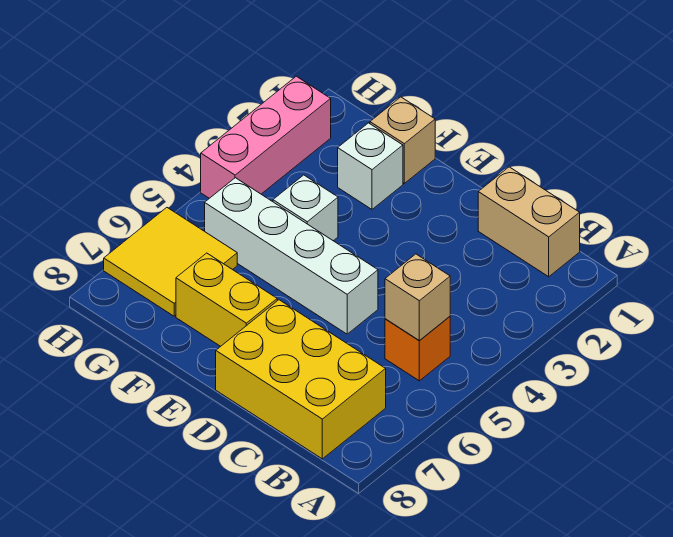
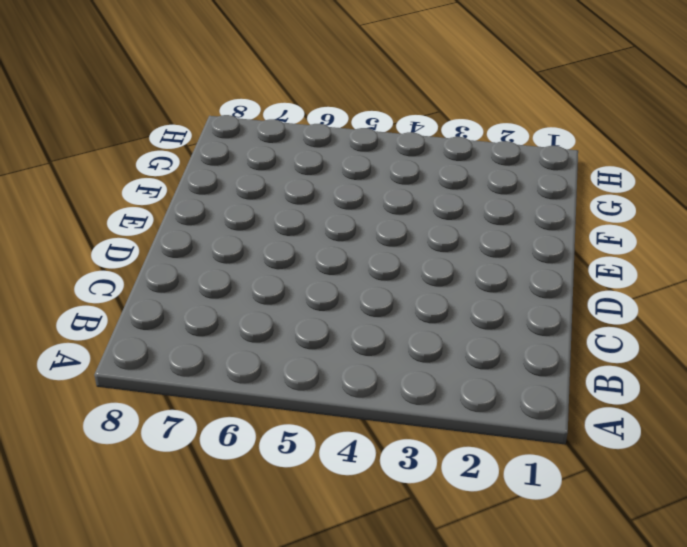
none -> tan brick B1:C1 level 1
none -> orange brick B5 level 1

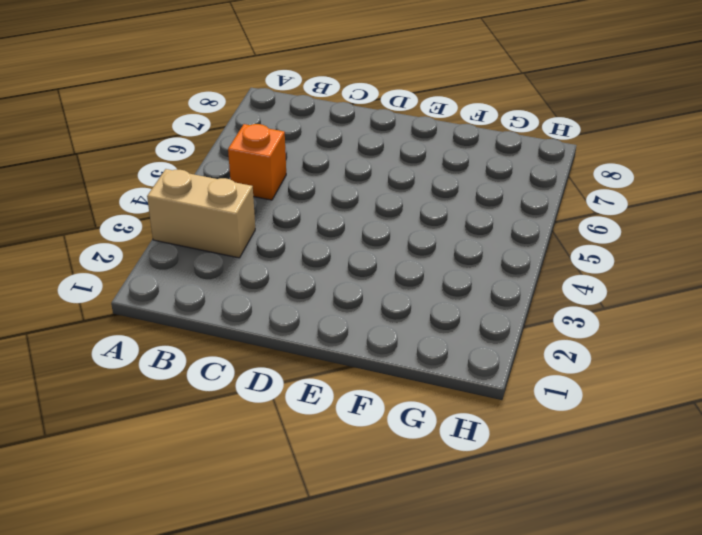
tan brick A3:B3 level 1 -> tan brick B1:C1 level 1
none -> yellow brick B7:D8 level 1
none -> white brick D5:G5 level 1

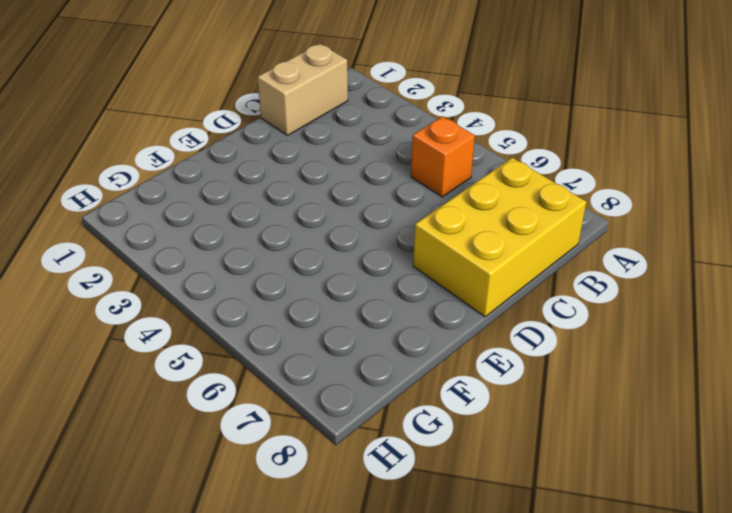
none -> white brick D5:G5 level 1
none -> yellow brick E7:F7 level 1

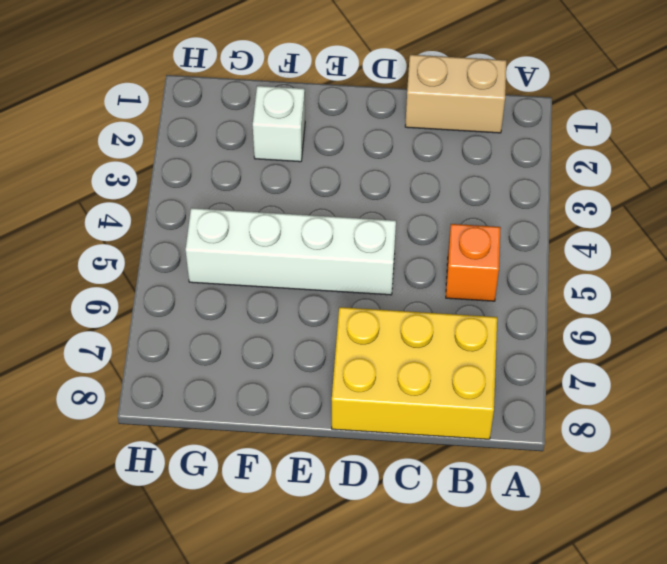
none -> yellow brick E7:F7 level 1
none -> tan brick F1 level 1

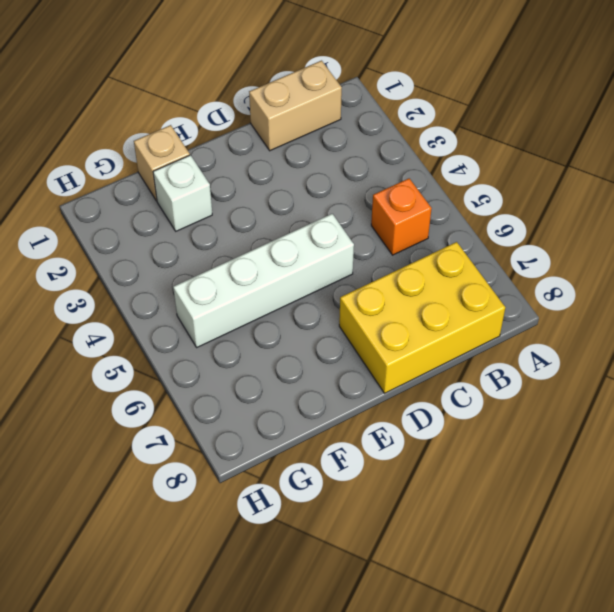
none -> yellow brick E7:F7 level 1
none -> white brick F4 level 1

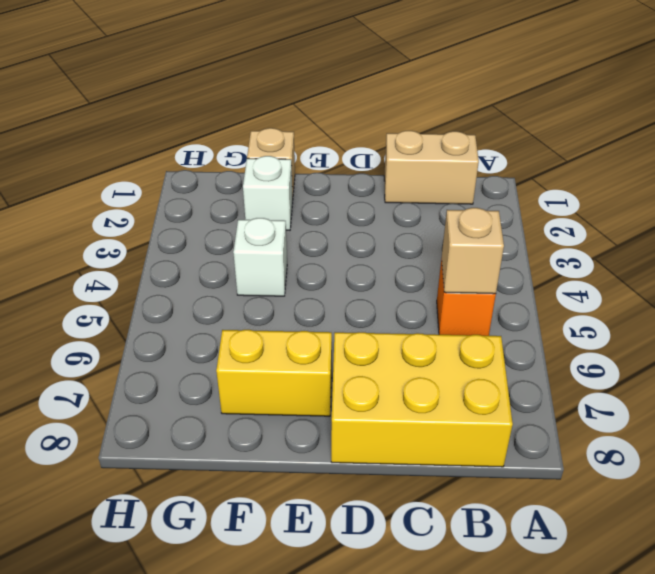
none -> white brick D5:G5 level 1
none -> yellow tile G6:H7 level 1

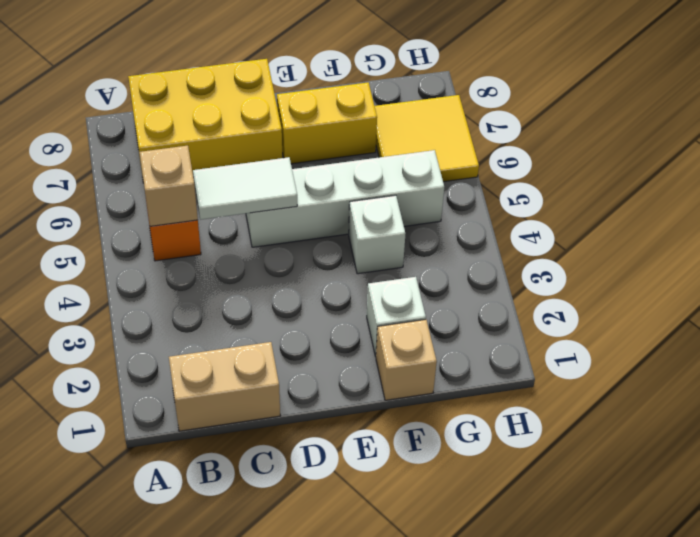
white tile C5:D5 level 2 -> none
none -> pink brick H2:H4 level 1

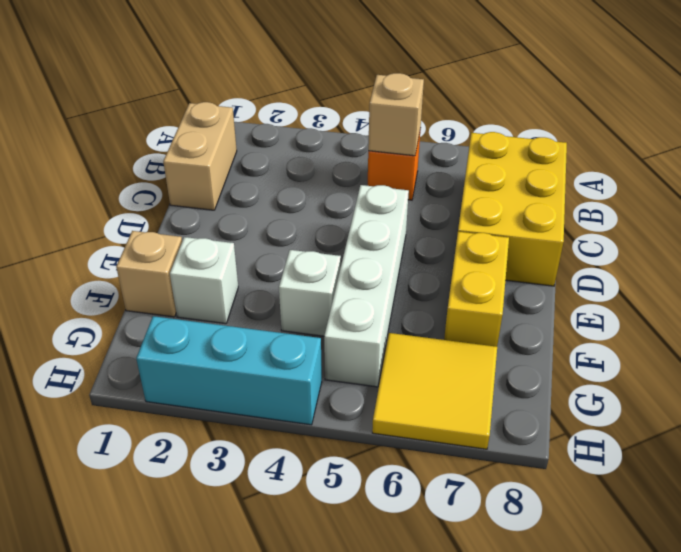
cyan brick H2:H4 level 1 -> pink brick H2:H4 level 1

